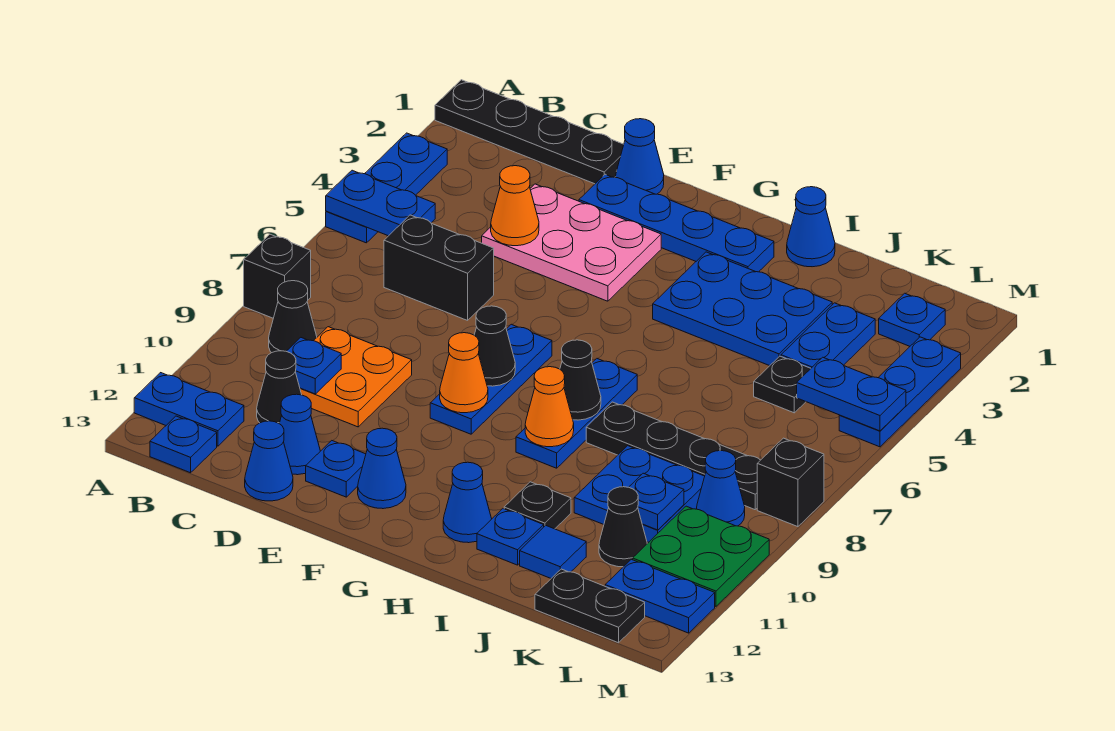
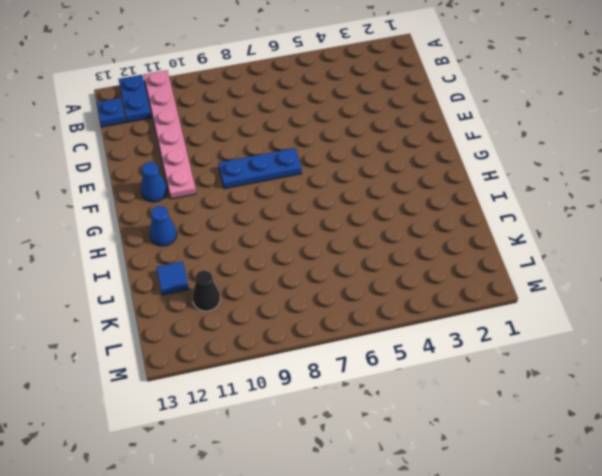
pink plate A11:F11 level 1 -> black cone C11 level 1
none -> black plate A1:D1 level 1
none -> blue plate A3:A5 level 1
none -> black brick A8 level 1
none -> black cone B9 level 1

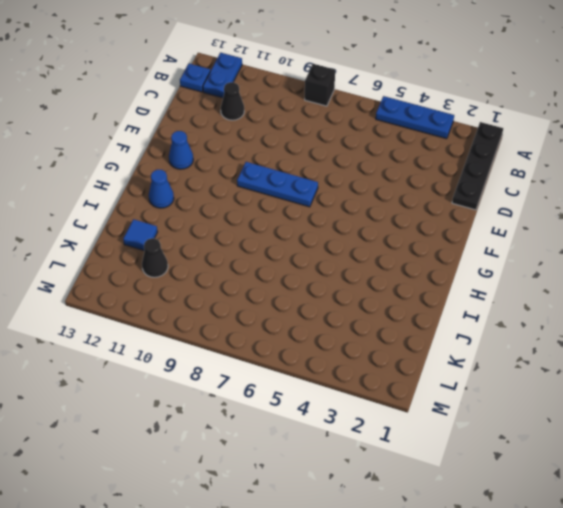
none -> black cone B9 level 1
none -> black brick C6:D6 level 1
none -> orange plate C9:D10 level 1
none -> pink plate D3:F4 level 1

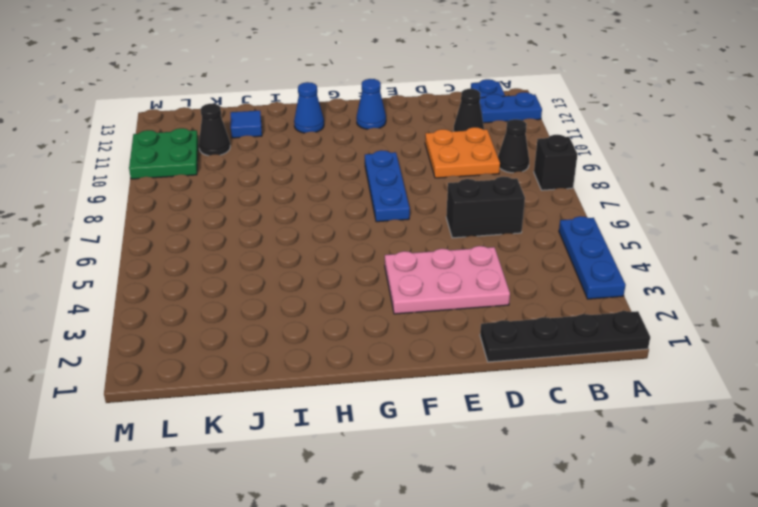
none -> blue cone D12 level 1
none -> blue cone D13 level 1
none -> blue cone E1 level 1
none -> blue plate E2:H2 level 1

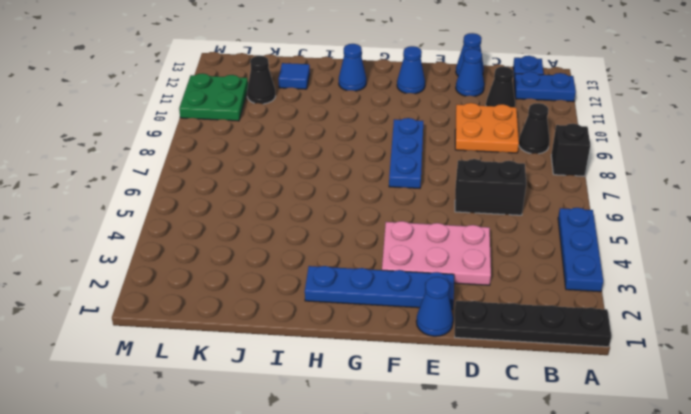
none -> blue plate E12 level 1
none -> blue plate H3:J4 level 1
none -> blue plate H7:H9 level 1
none -> blue cone I1 level 1

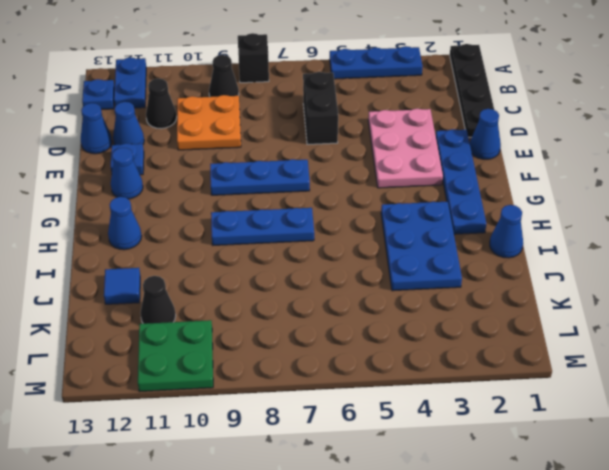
none -> black plate I8:L8 level 1
none -> black plate I11 level 1
none -> blue plate I12 level 1
none -> blue plate J9:K10 level 1

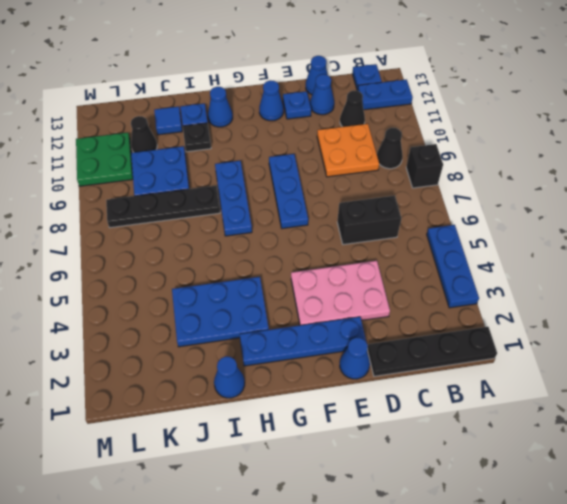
none -> blue plate K3:K4 level 1
none -> black plate K5 level 1
none -> black plate K13:L13 level 1
none -> blue plate L2 level 1

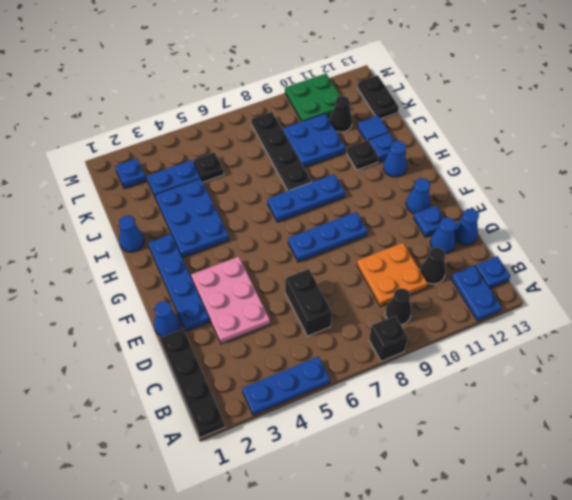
none -> blue cone L9 level 1
none -> blue plate L12:M12 level 1
none -> blue plate M3:M5 level 1
none -> black brick M8 level 1

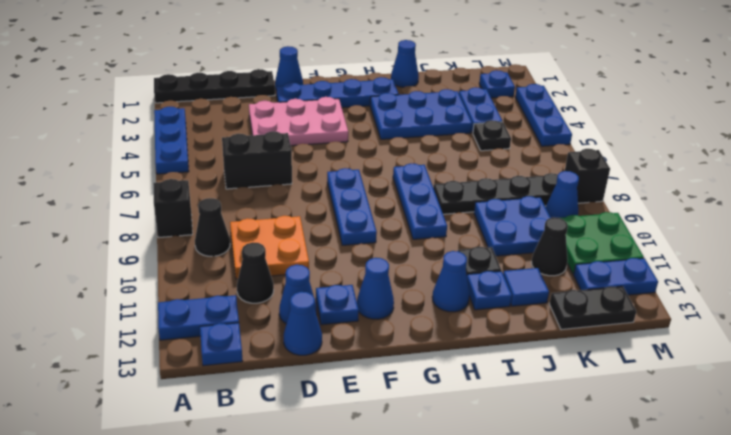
none -> blue plate A5:B5 level 2
none -> blue plate C10 level 2
none -> orange cone D4 level 2
none -> black cone F8 level 2

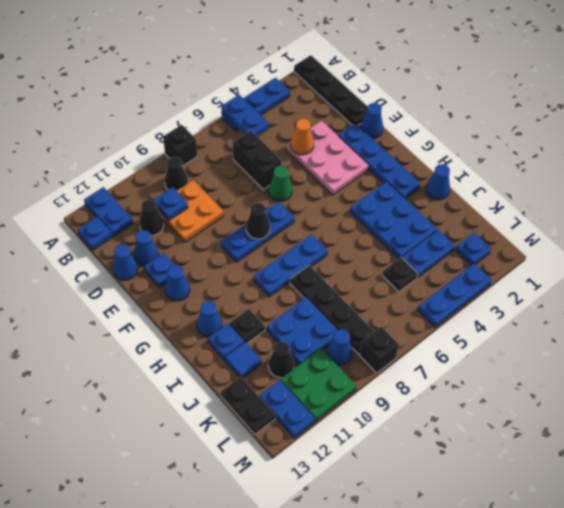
green cone E6 level 1 -> none
none -> orange cone F9 level 2
none -> black cone H8 level 2
none -> orange cone H9 level 2
none -> blue plate K10 level 2

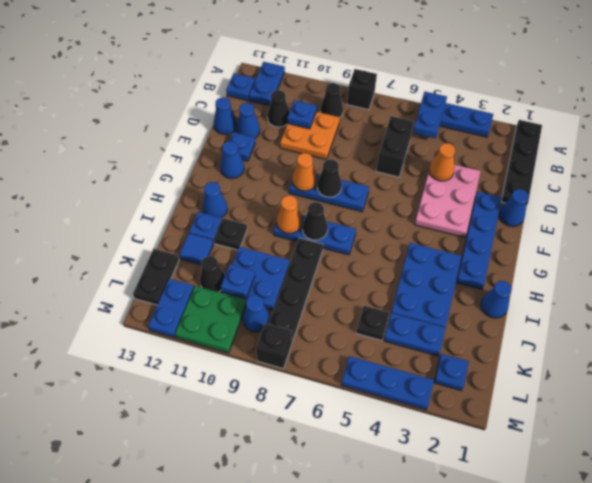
none -> blue plate L5:M5 level 2

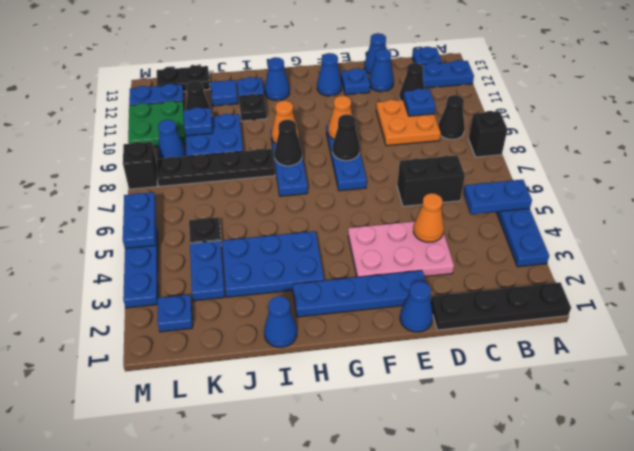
blue plate M5:M6 level 2 -> blue plate L5:M5 level 2

